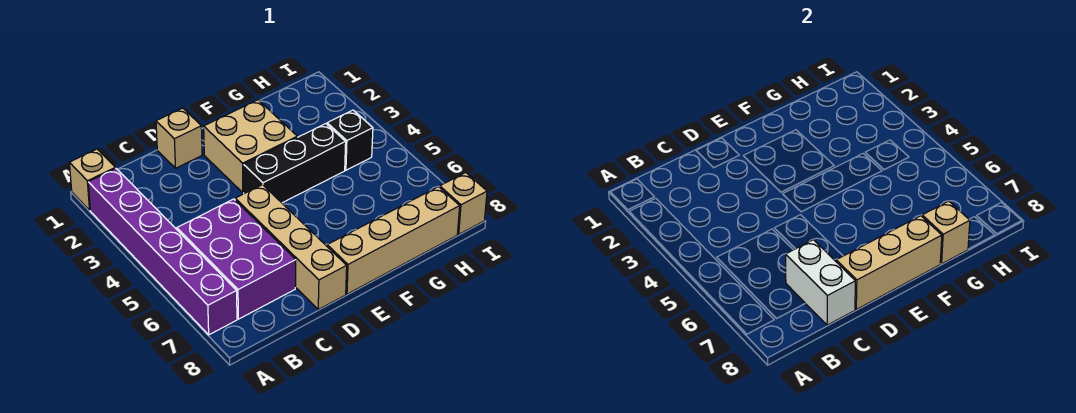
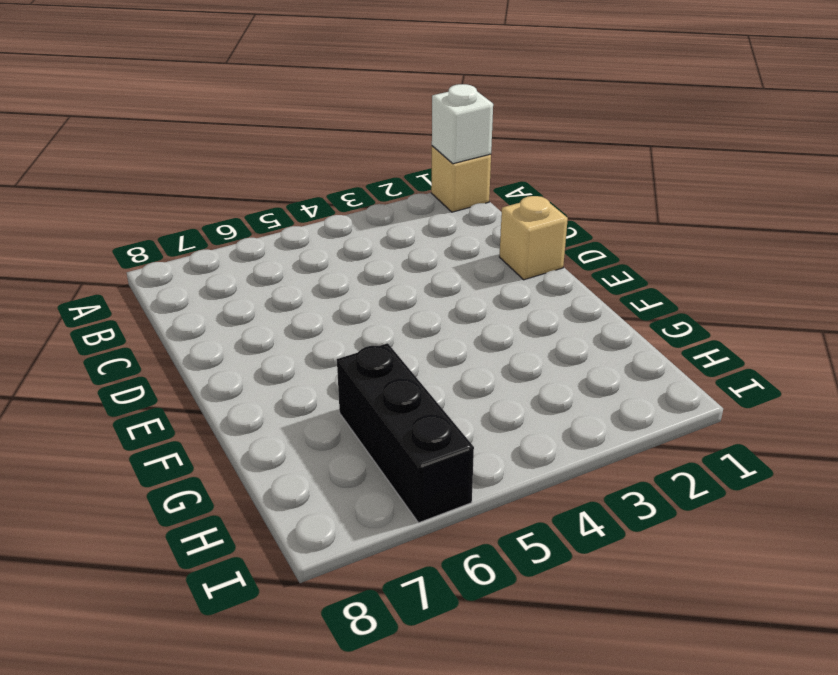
white brick A1 level 2 -> none
black brick G6:I6 level 1 -> black brick E4:G4 level 1
none -> purple brick A2:A7 level 1
none -> purple brick B5:C7 level 1
none -> tan brick D5:D8 level 1

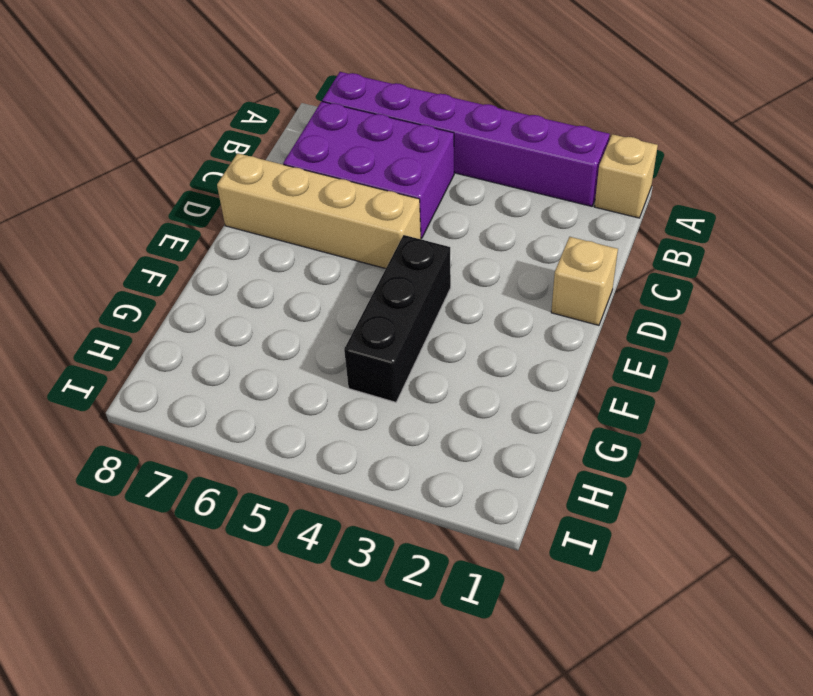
none -> tan brick E2:F3 level 1
none -> tan brick E8:H8 level 1
none -> black brick H4 level 1

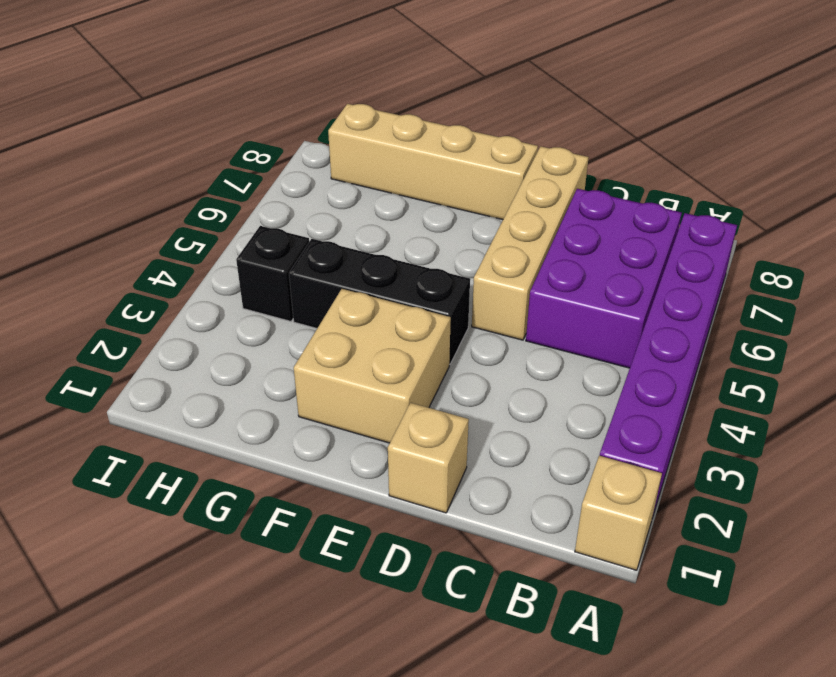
none -> tan brick I8 level 1
none -> white brick C7:C8 level 2
none -> tan brick D8:F8 level 2

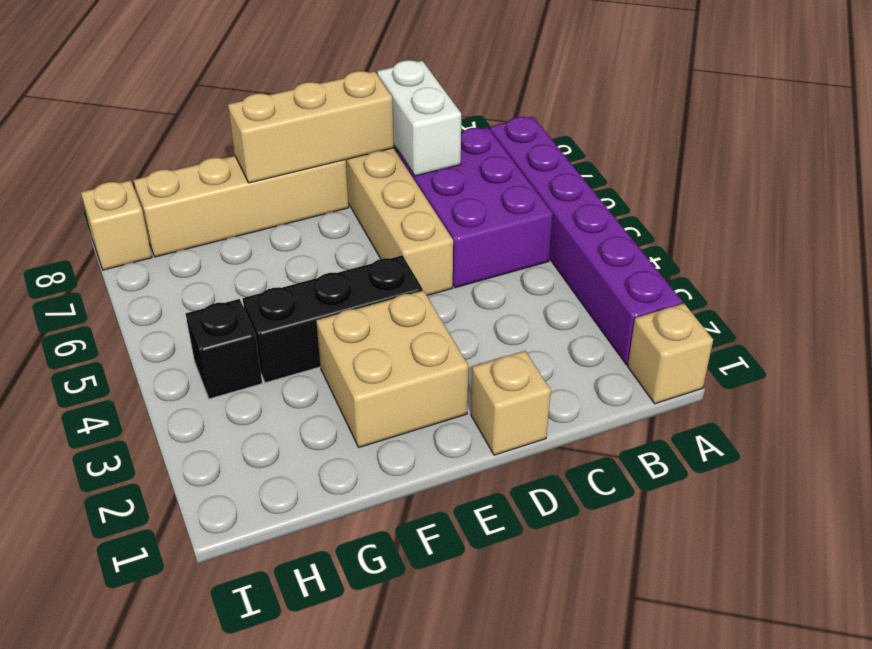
none -> tan brick G8 level 2

